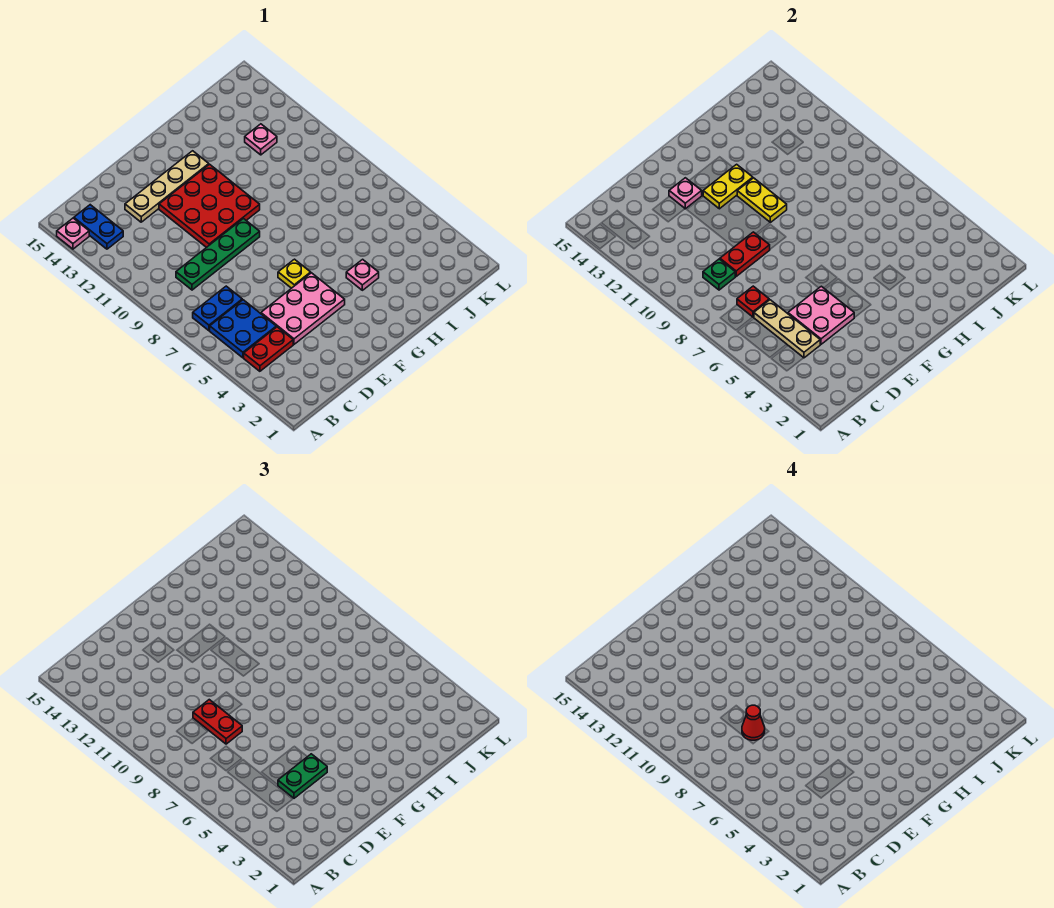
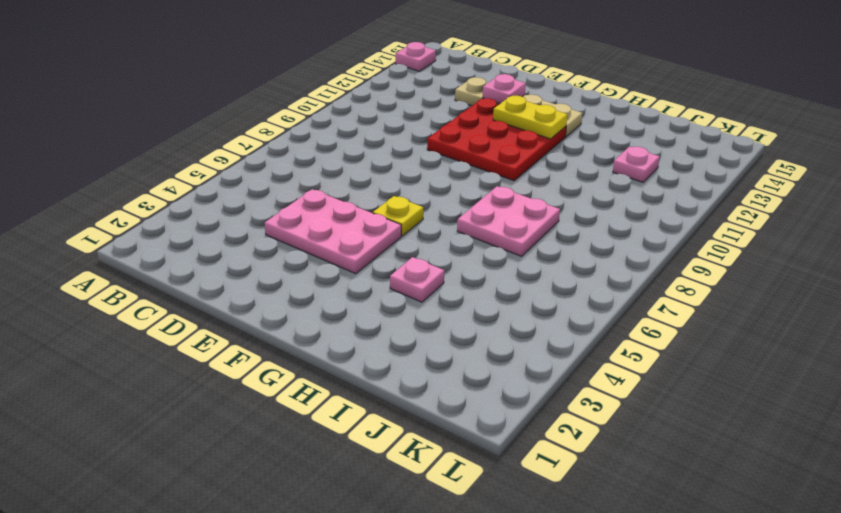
pink plate H7:I8 level 1 -> pink plate D4:E5 level 2
none -> red plate B4:C4 level 1
none -> blue plate B5:C6 level 1
none -> blue plate B7:C7 level 1

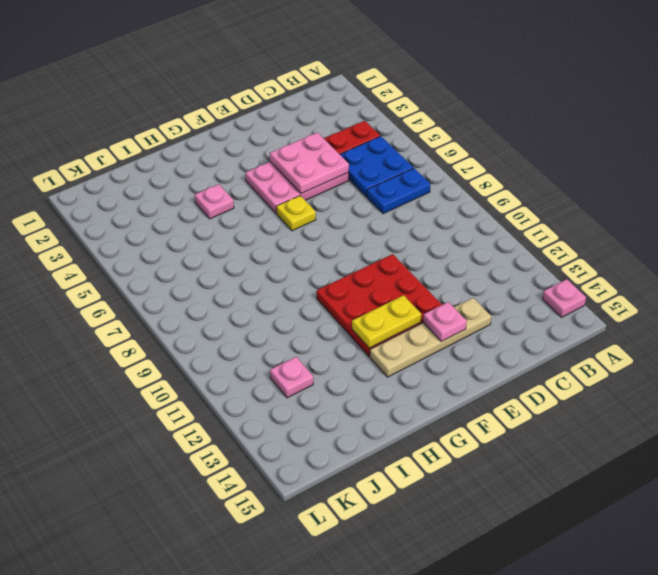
none -> blue plate B13:B14 level 1
none -> green plate C9:F9 level 1
none -> tan plate C4:C6 level 2

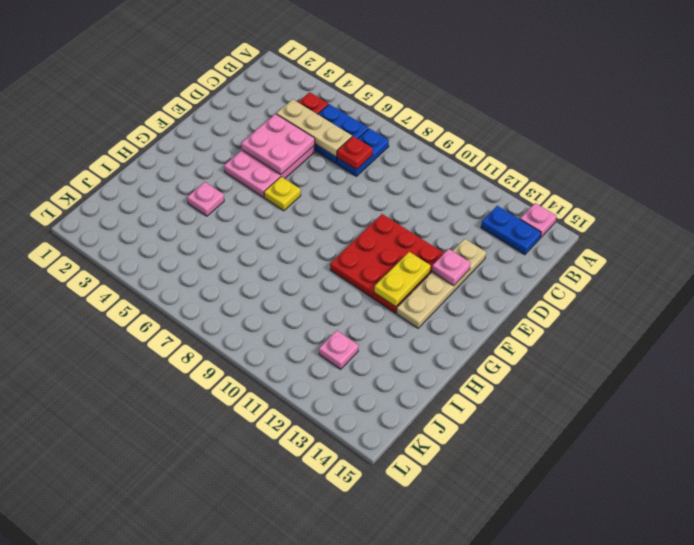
none -> green plate C9:F9 level 1
none -> green plate C9 level 2
none -> red plate D9:E9 level 2

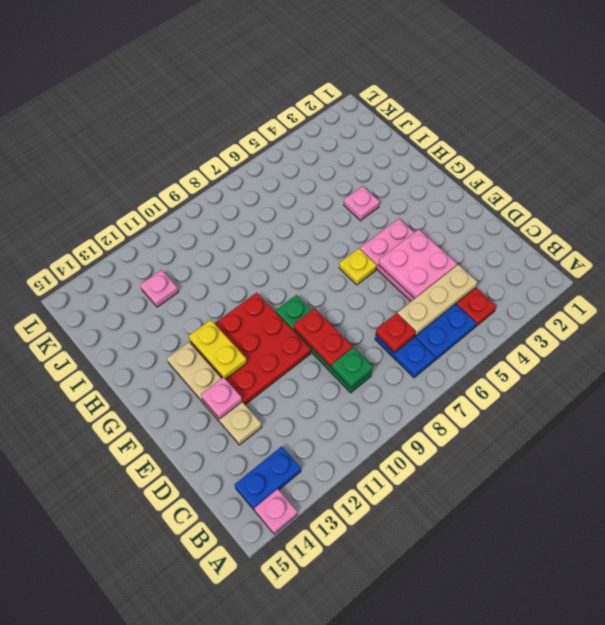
none -> yellow plate G10:G11 level 2
none -> green plate D4:E4 level 3
none -> red plate D8:D9 level 3

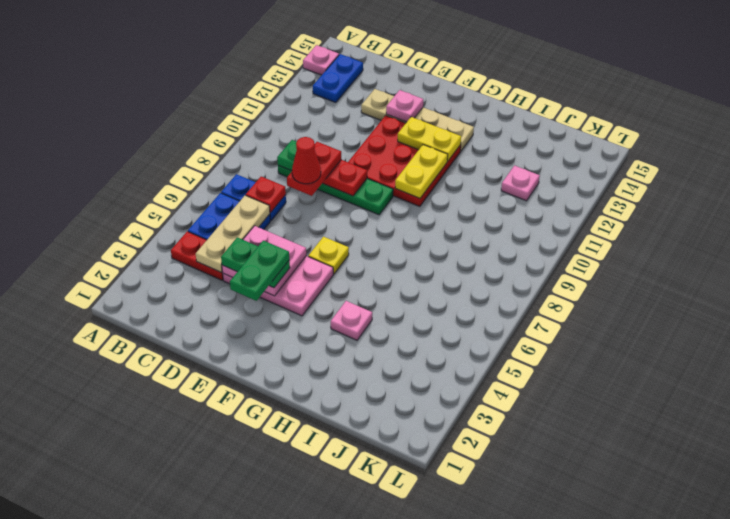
green plate E3:E4 level 4 -> none

